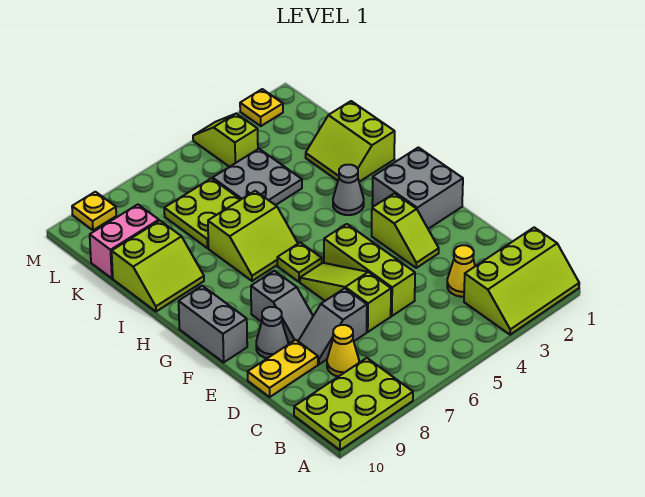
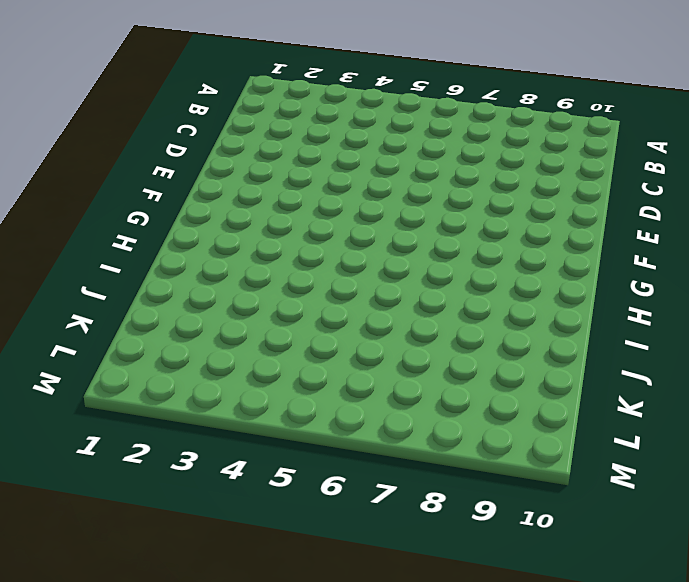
none -> lime slope A1:B3 level 1 top B
none -> lime plate A8:B10 level 1
none -> yellow cone C3 level 1

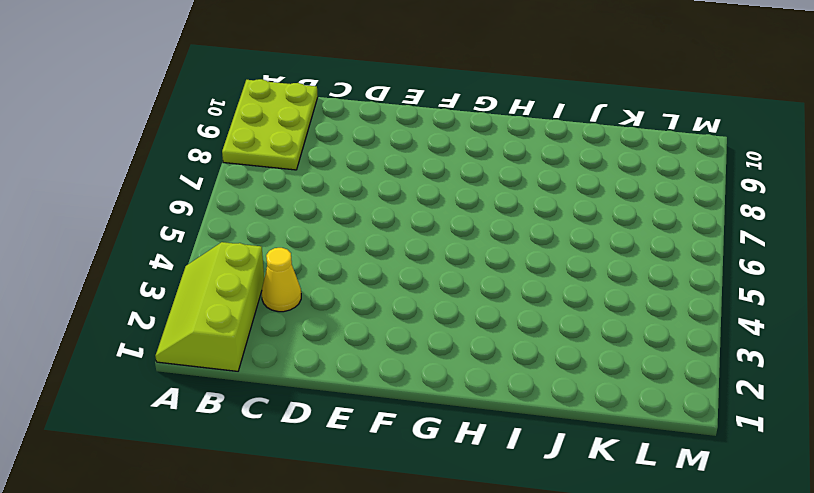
none -> yellow cone C8 level 1
none -> lime brick D5:F5 level 1
none -> lime slope D6:F6 level 1 top D

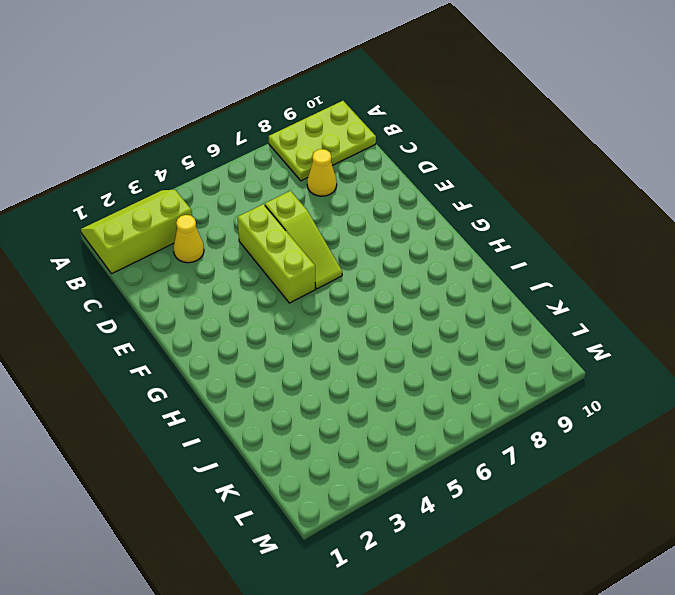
none -> grey slope D7:D8 level 1 top 7
none -> yellow plate D9:D10 level 1
none -> lime slope E3:F3 level 1 top F

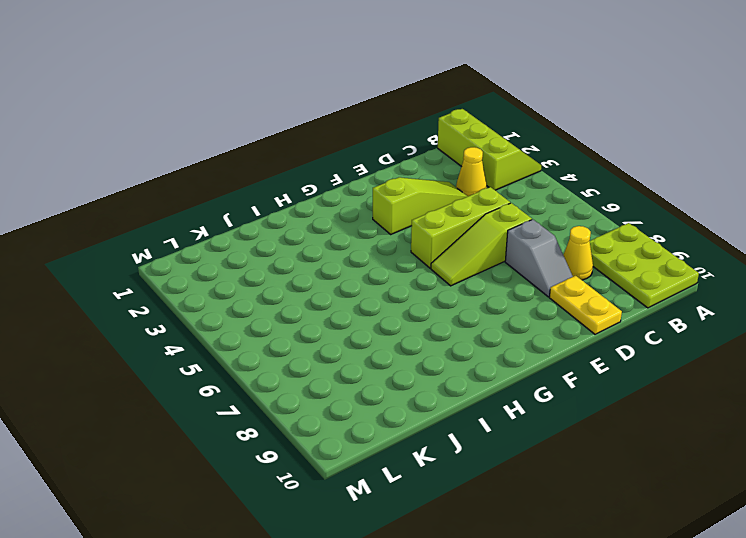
lime slope D3:F3 level 1 top F -> lime slope E3:F3 level 1 top F
none -> grey slope E8:F8 level 1 top F
none -> grey cone E9 level 1
none -> grey brick F1:G2 level 1

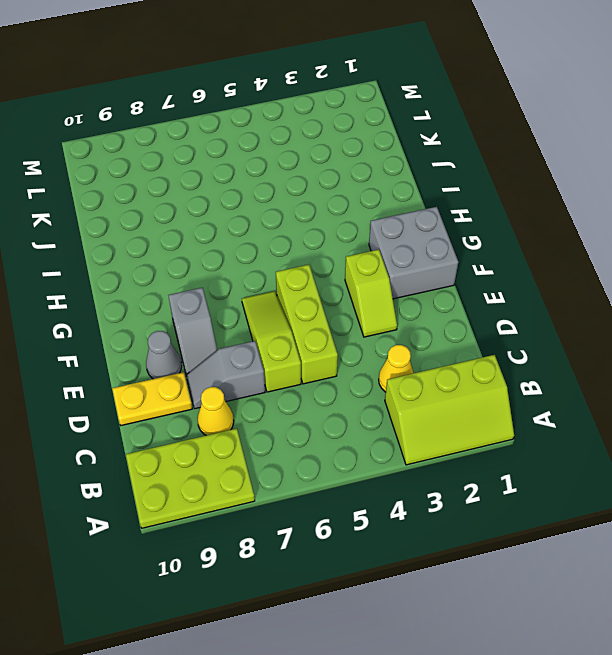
none -> grey brick F10:G10 level 1
none -> lime plate G6 level 1
none -> grey cone H3 level 1

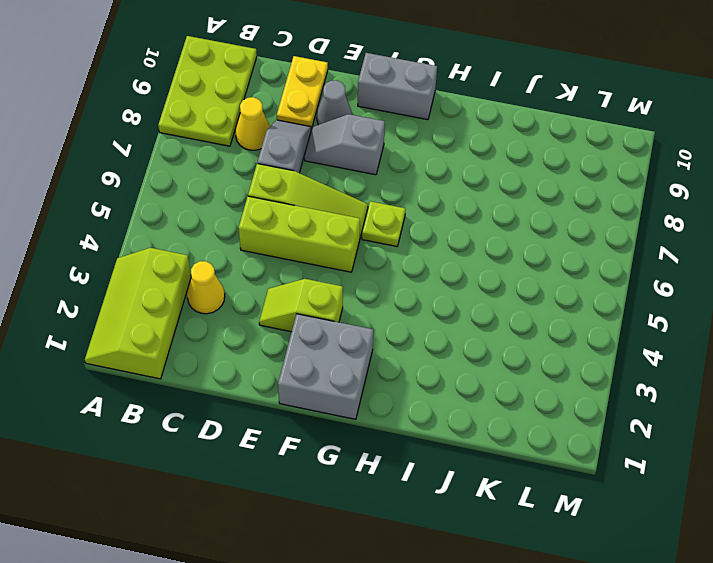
none -> grey cone H3 level 1
none -> lime slope H6:I7 level 1 top I
none -> lime slope I1:J2 level 1 top 1

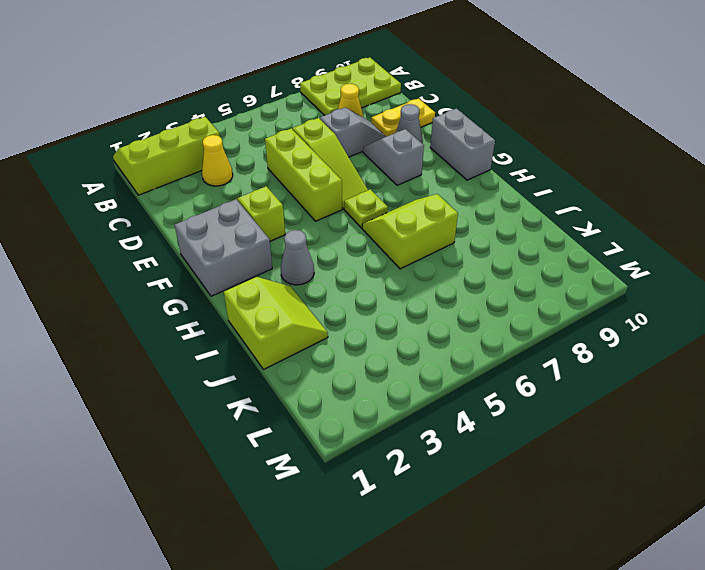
none -> lime slope I9:J10 level 1 top J
none -> grey plate J4:K5 level 1
none -> lime plate J6:K7 level 1

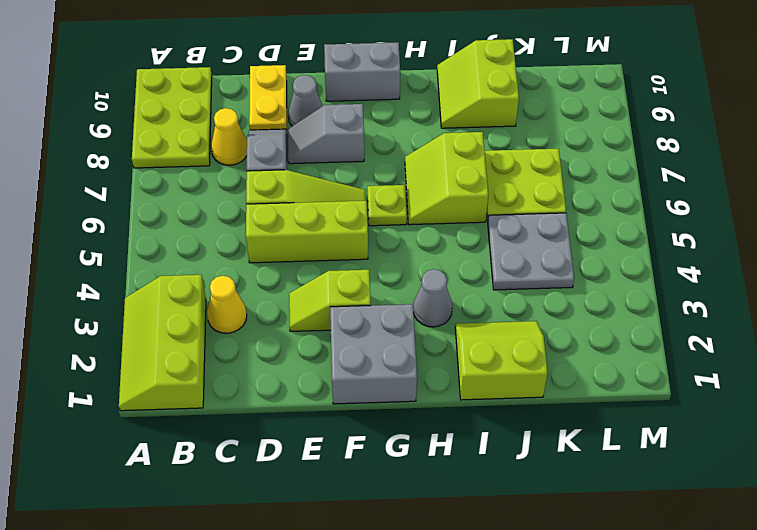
none -> pink brick K9:K10 level 1
none -> lime slope L4:M4 level 1 top L
none -> yellow plate M2 level 1

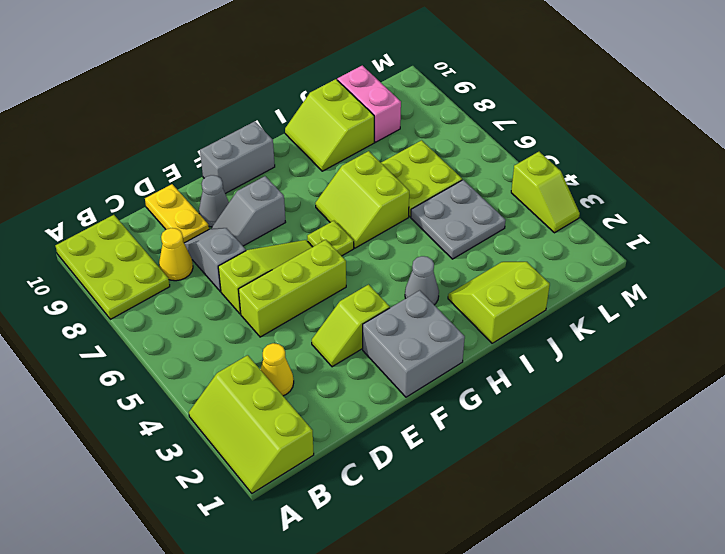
lime slope M3:M4 level 1 top 4 -> lime slope L4:M4 level 1 top L
none -> yellow plate M2 level 1
none -> yellow plate M9 level 1

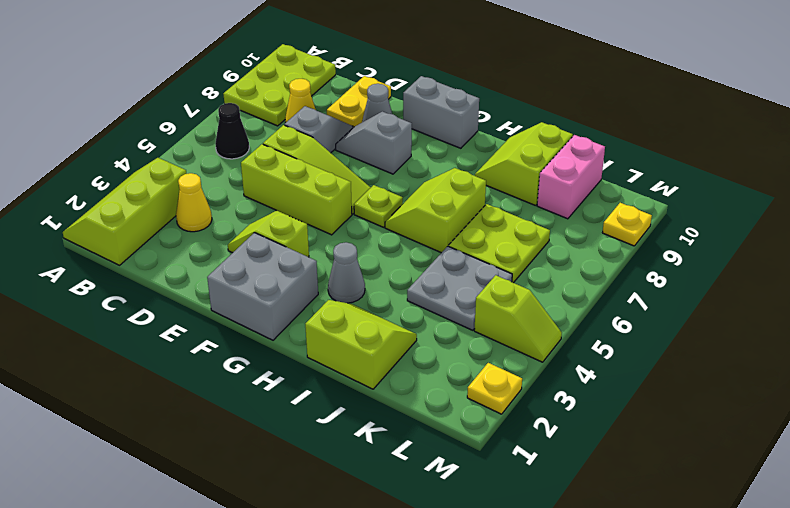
black cone B6 level 1 -> none

